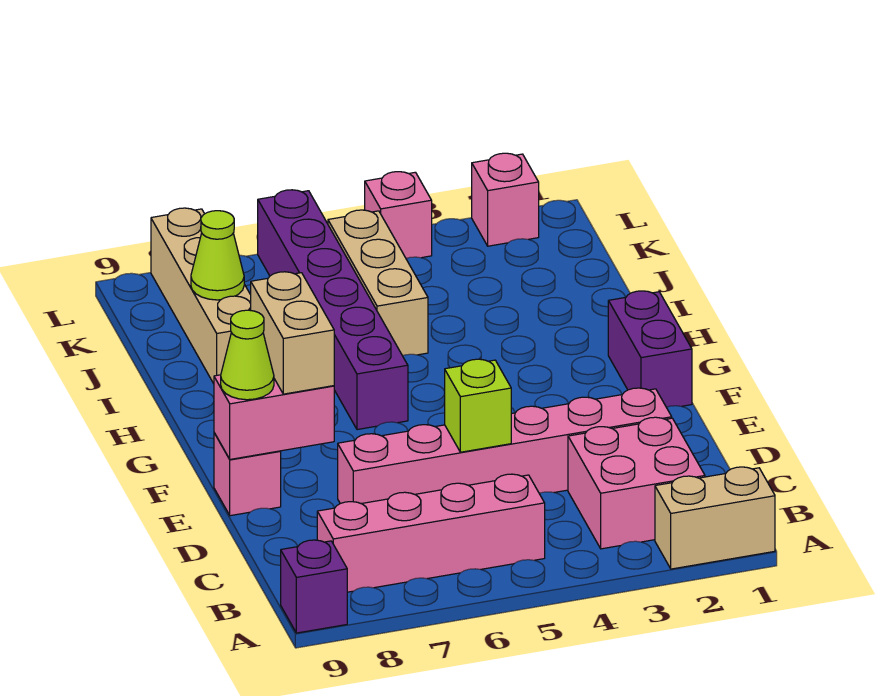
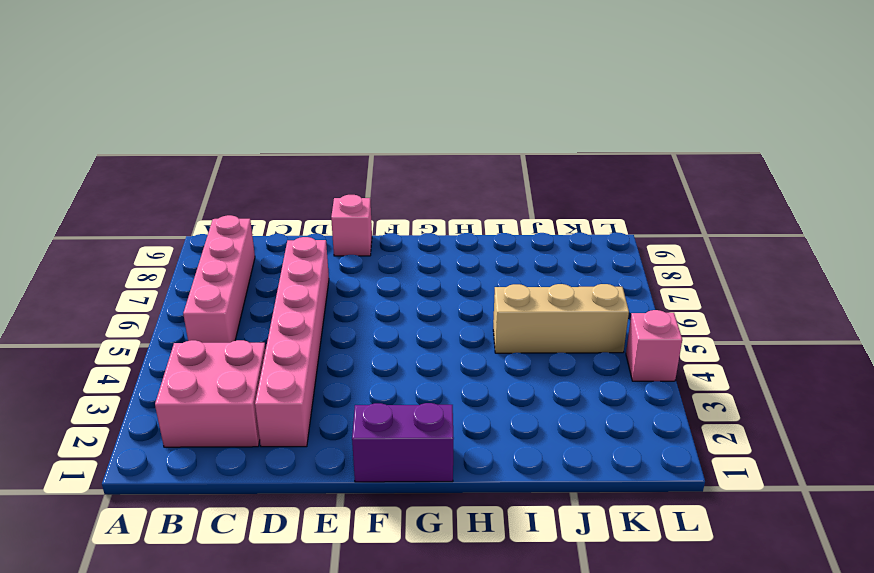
none -> tan brick A1:A2 level 1
none -> purple brick A9 level 1
none -> purple brick G6:L6 level 1

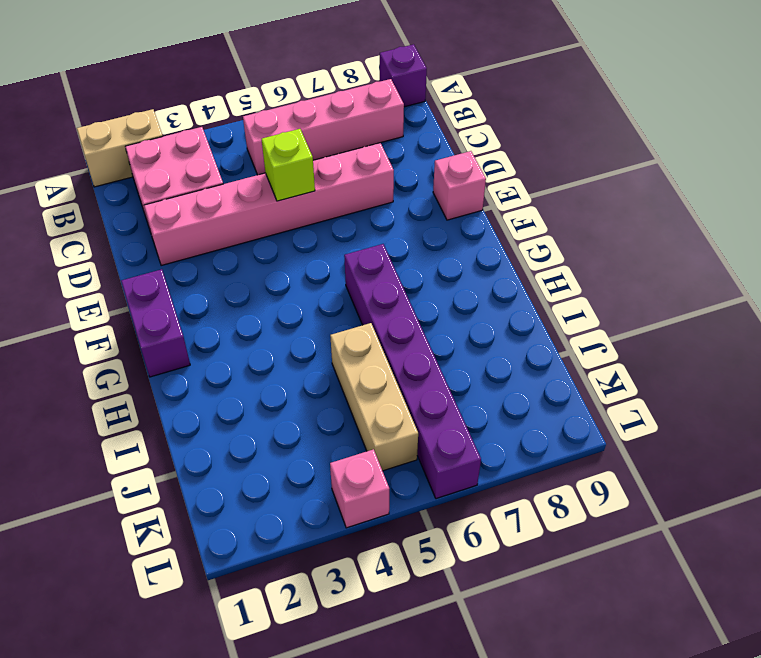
none -> tan brick I8:L8 level 1
none -> pink brick L2 level 1
none -> pink brick E8:E9 level 2

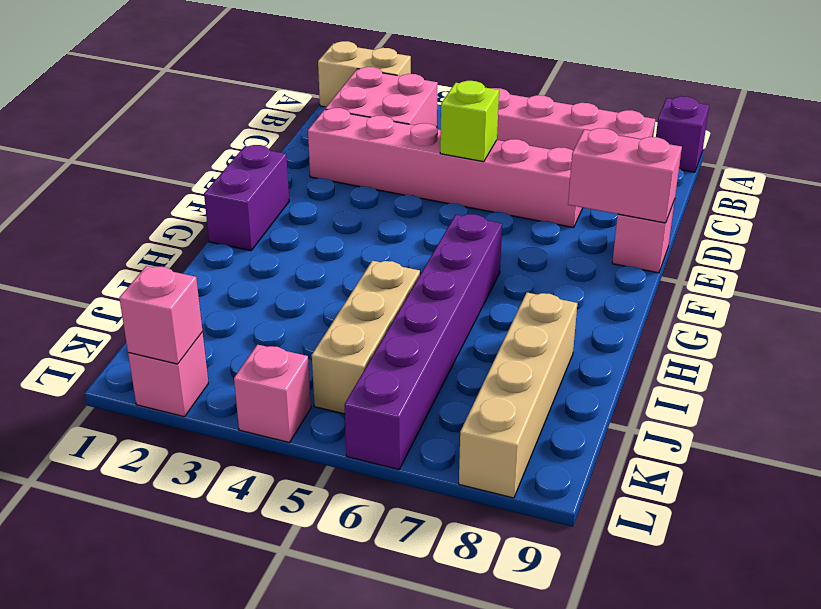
pink brick L2 level 2 -> none
none -> lime cone J8 level 2
none -> tan brick E8:F8 level 3
none -> lime cone E9 level 3

